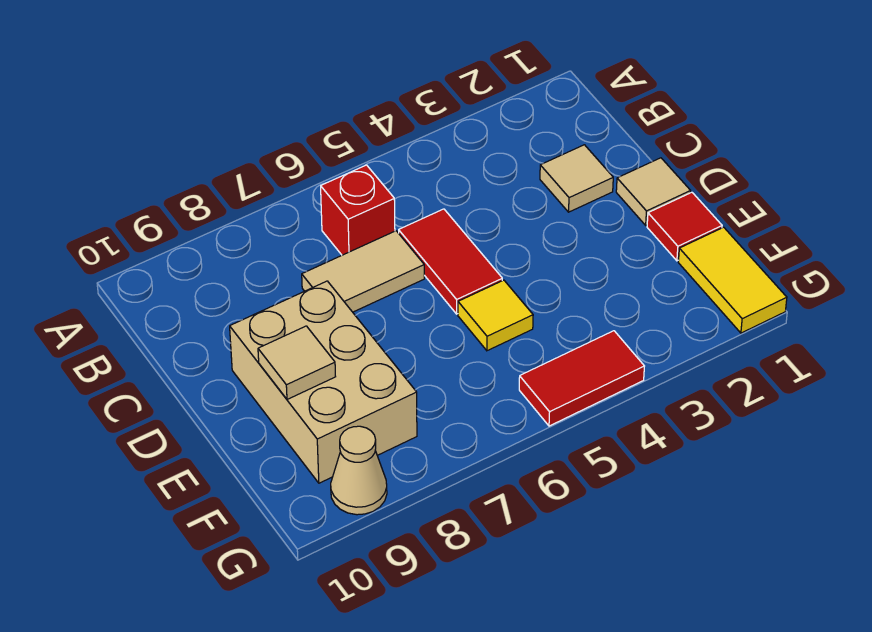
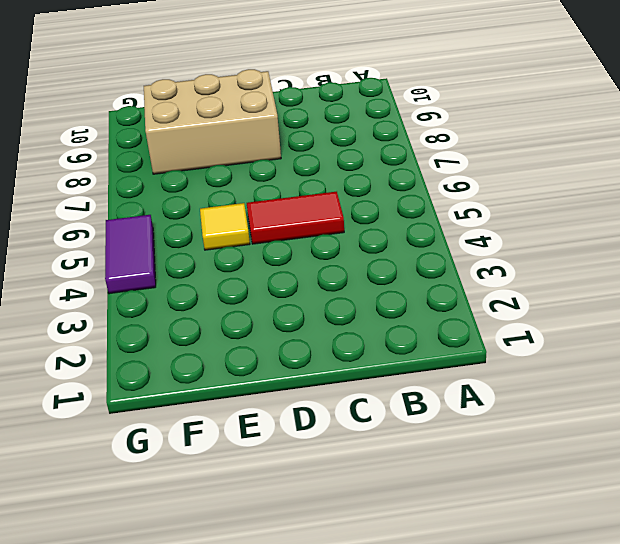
purple tile G4:G5 level 1 -> red tile G4:G5 level 1
none -> red brick B6 level 1
none -> tan tile C2 level 1
none -> tan tile C6:C7 level 1

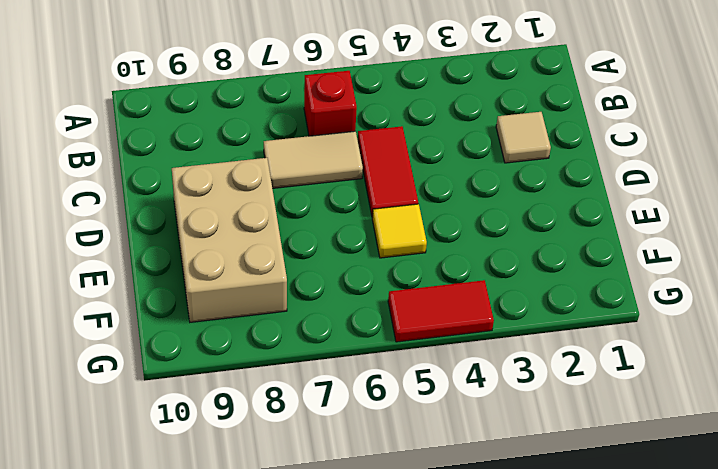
none -> tan tile D1 level 1
none -> red tile E1 level 1
none -> yellow tile F1:G1 level 1

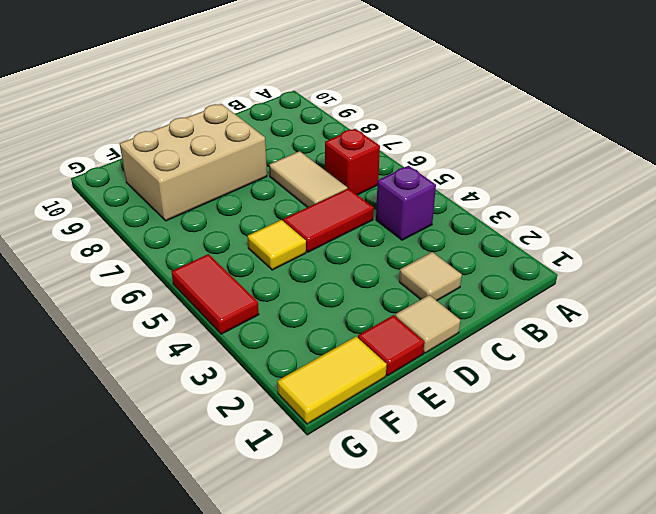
purple brick B4 level 1 -> none
none -> tan cone G9 level 1
none -> tan tile E9 level 2

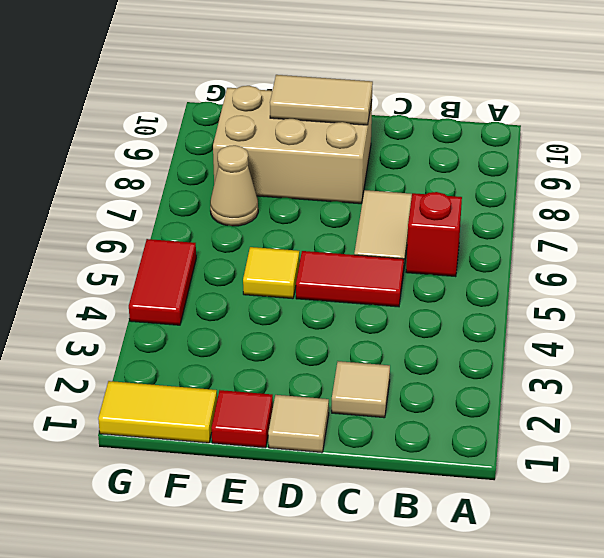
tan tile D9:E9 level 2 -> tan tile E9 level 2
tan cone F7 level 1 -> tan cone G9 level 1

